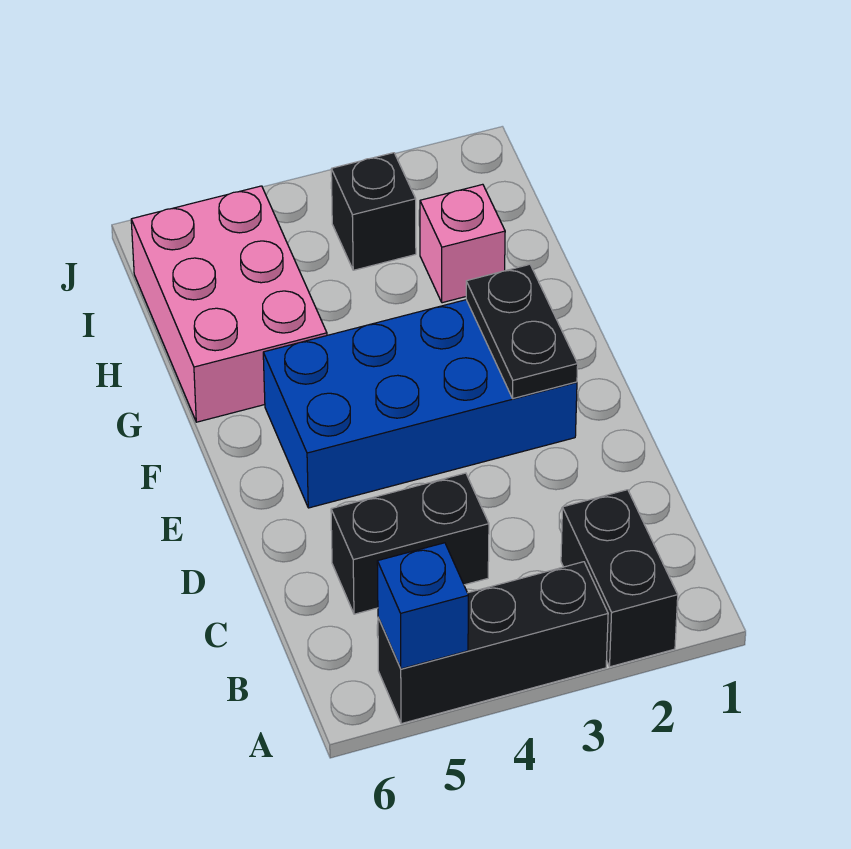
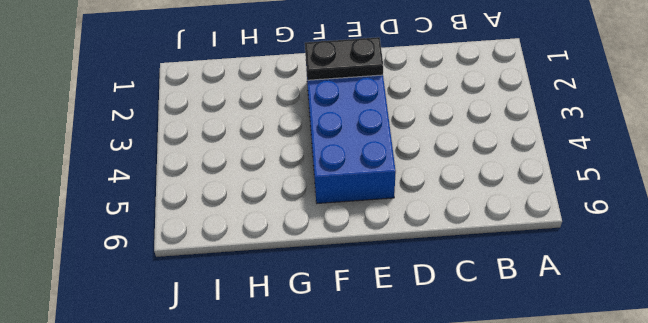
none -> black brick A2:B2 level 1
none -> black brick A3:A5 level 1

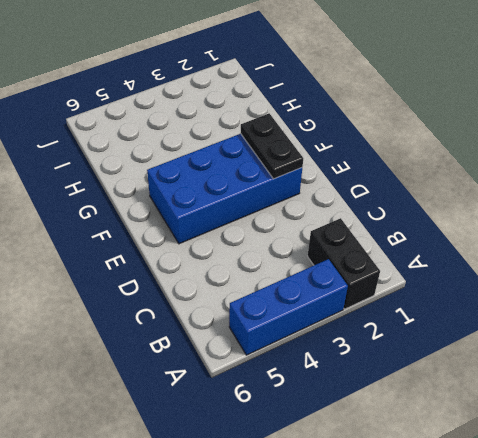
blue brick A3:A5 level 1 -> black brick A3:A5 level 1
none -> black brick C4:C5 level 1
none -> pink brick G5:I6 level 1

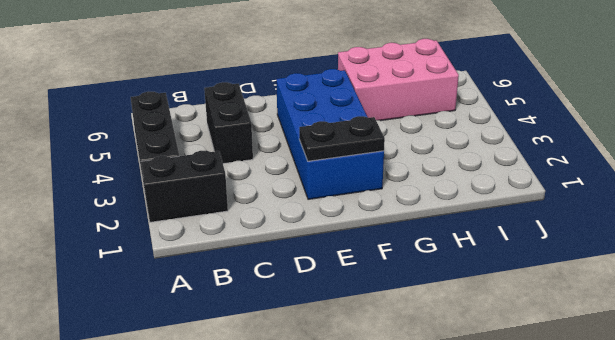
none -> pink brick H2 level 1
none -> black brick I3 level 1

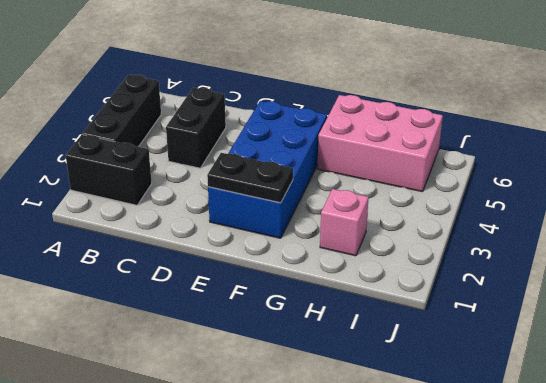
none -> black brick I3 level 1
none -> blue brick A5 level 2

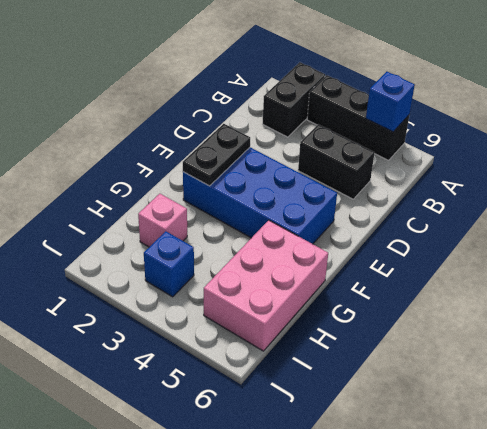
blue brick I3 level 1 -> black brick I3 level 1

